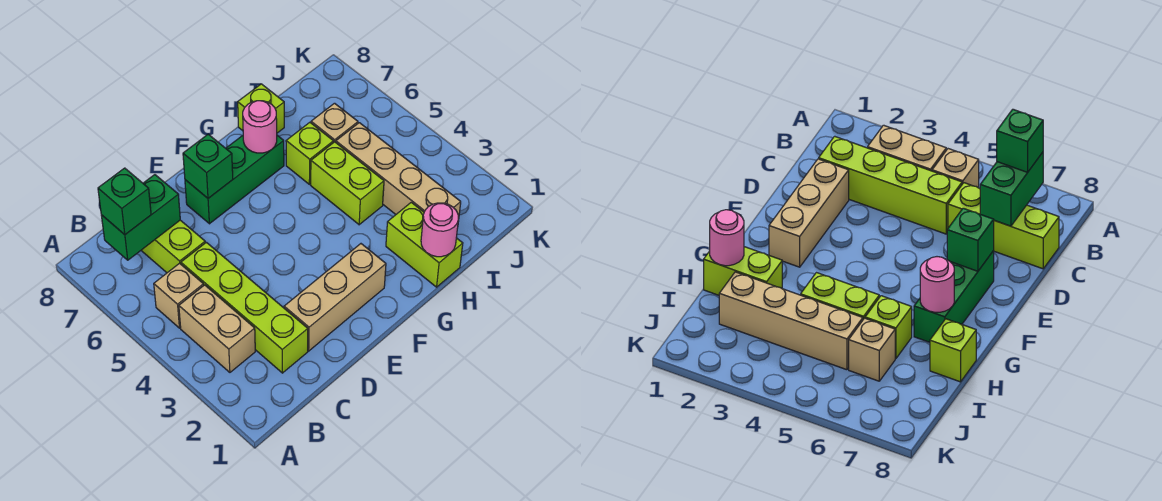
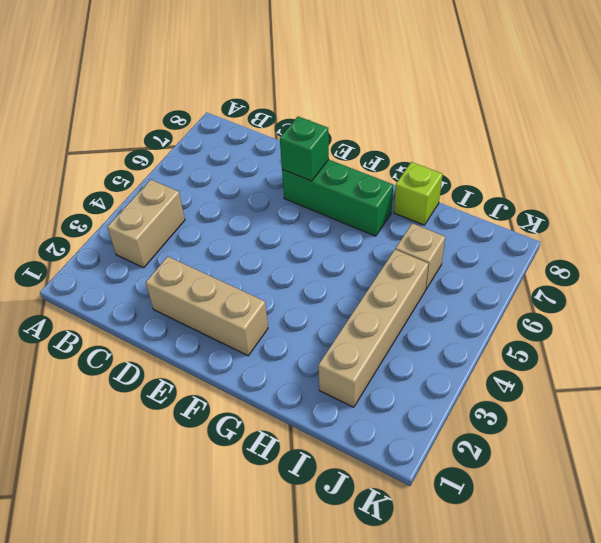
none -> tan brick B5 level 1
none -> lime brick C2:C5 level 1
none -> lime brick C6:C8 level 1

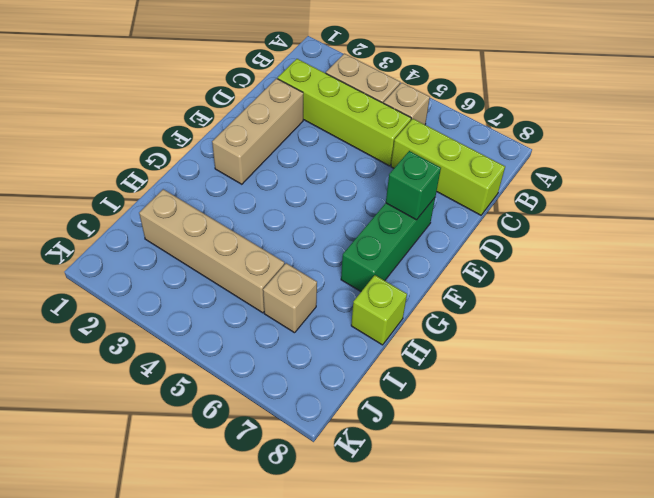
none -> lime brick H1:H2 level 1
none -> lime brick H4:H5 level 1
none -> lime brick H6 level 1

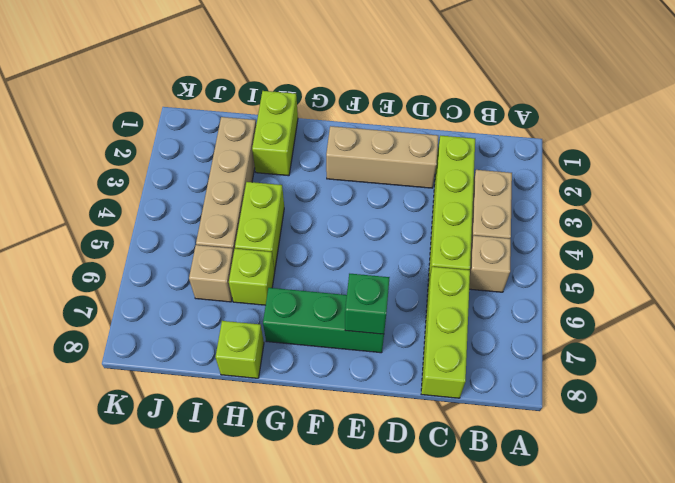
none -> green brick B7:C7 level 2
none -> pink round brick G7 level 2
none -> pink round brick H1 level 2

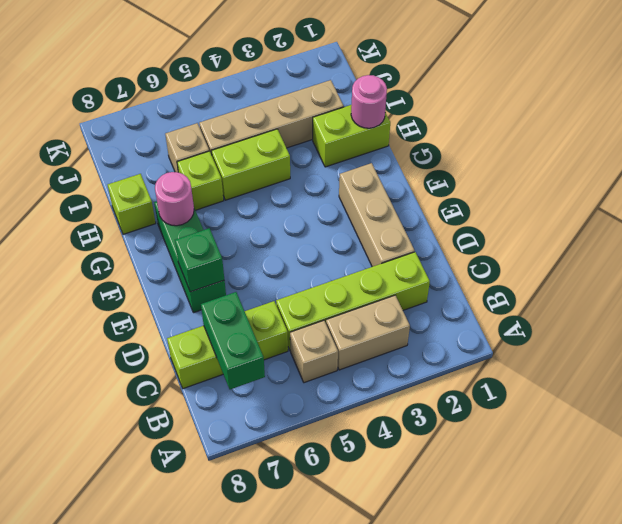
none -> green brick B7 level 3

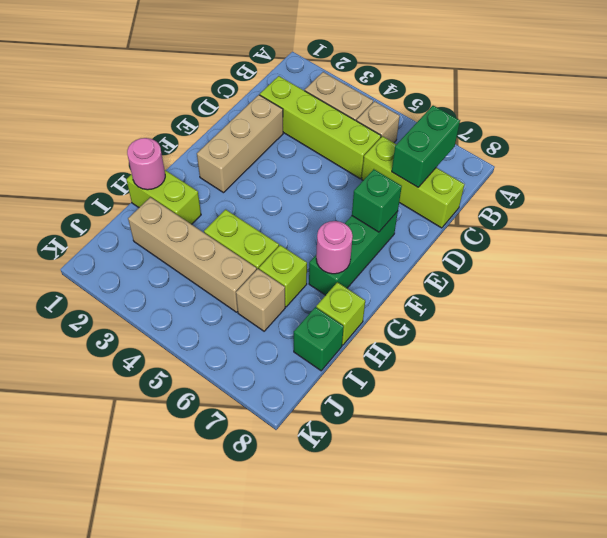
green brick I8 level 1 -> green brick B7 level 3

